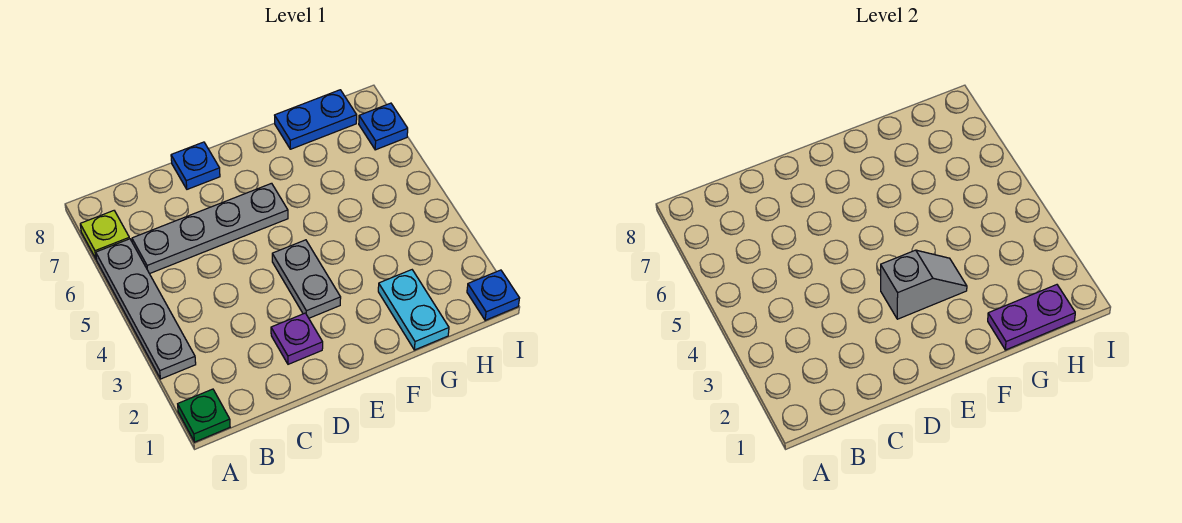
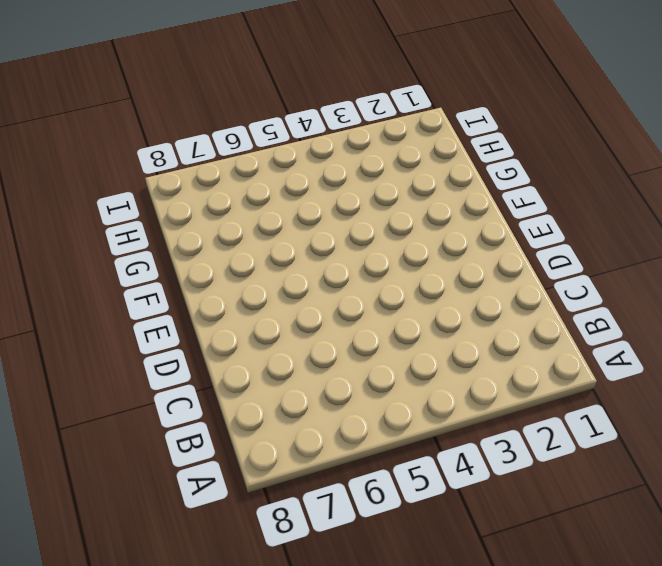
none -> green plate A1 level 1
none -> grey plate A3:A6 level 1
none -> lime plate A7 level 1

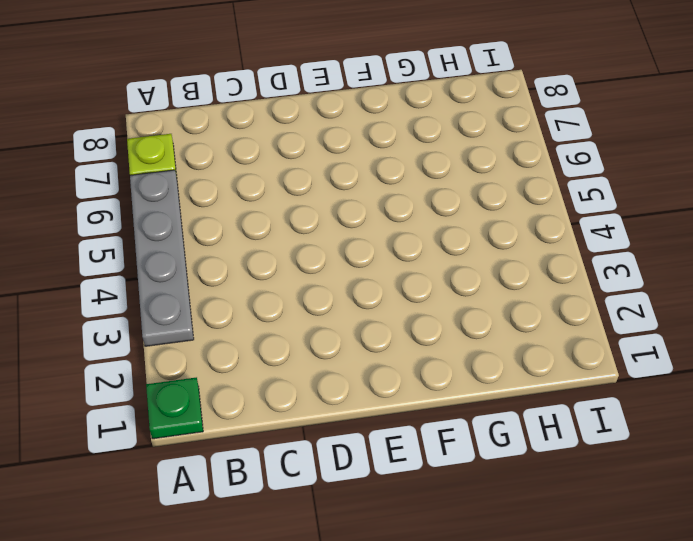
none -> grey plate B6:E6 level 1
none -> purple plate D2 level 1
none -> blue plate D8 level 1

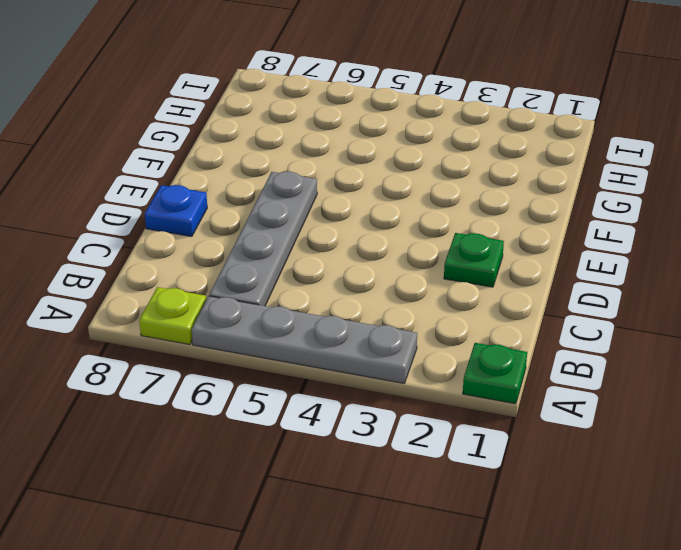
green plate D2 level 1 -> purple plate D2 level 1
none -> grey plate E3:E4 level 1
none -> cyan plate G1:G2 level 1
none -> blue plate G8:H8 level 1

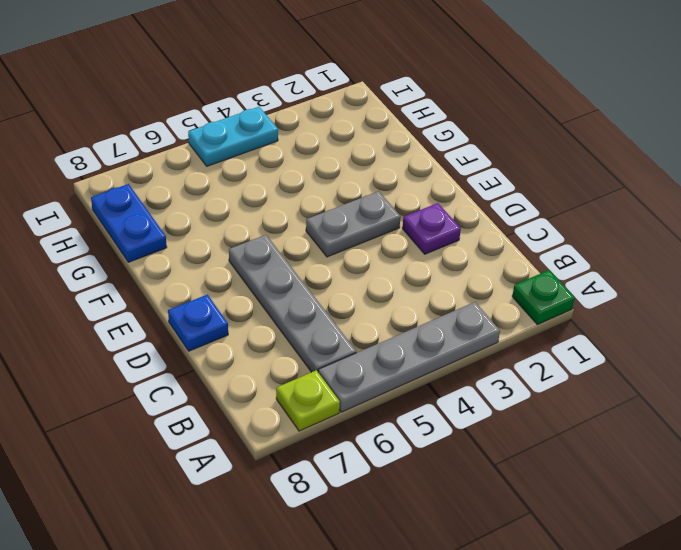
cyan plate I4:I5 level 1 -> cyan plate G1:G2 level 1
none -> blue plate I1 level 1
none -> blue plate I7 level 1
none -> grey slope E3:F3 level 2 top E

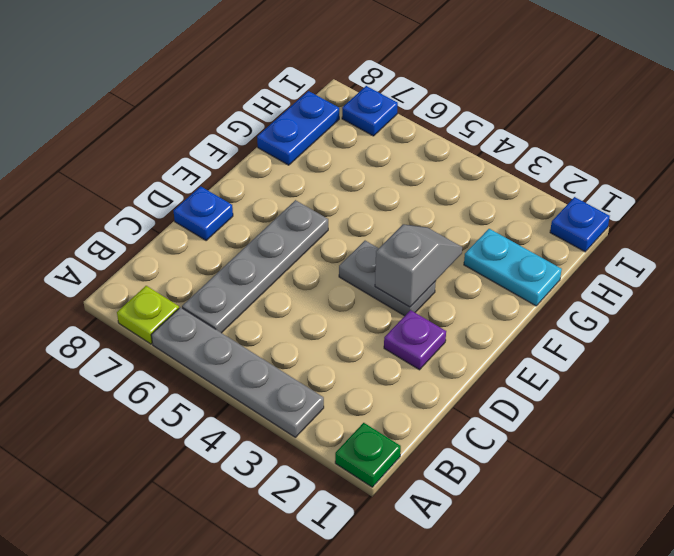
none -> purple plate G1:H1 level 2

